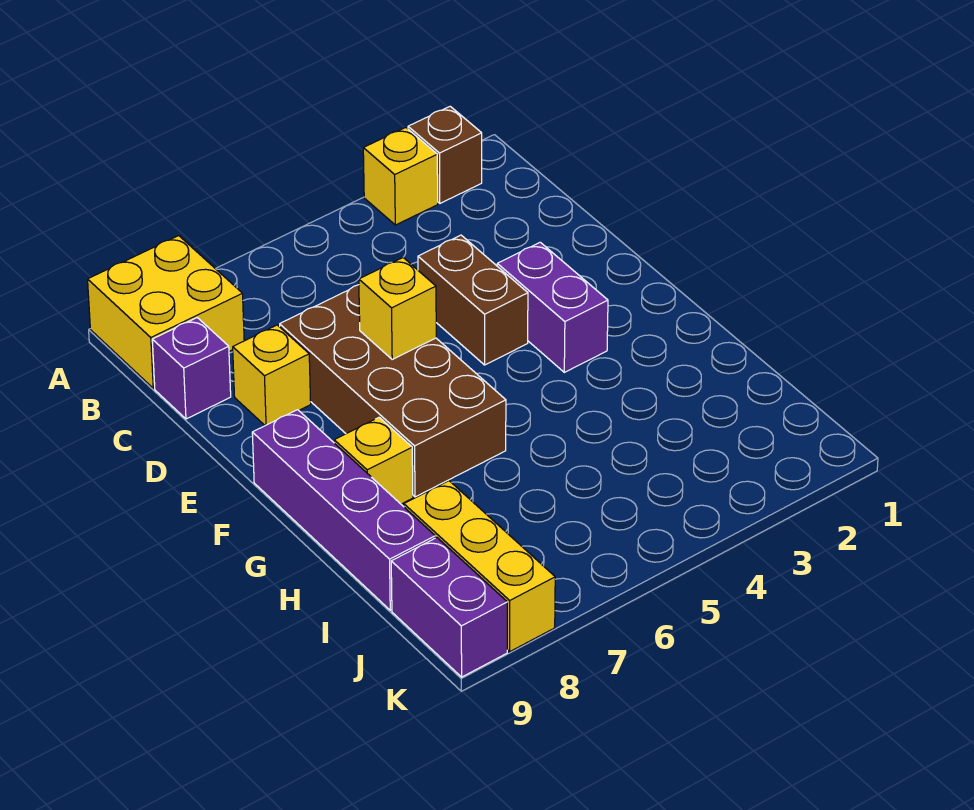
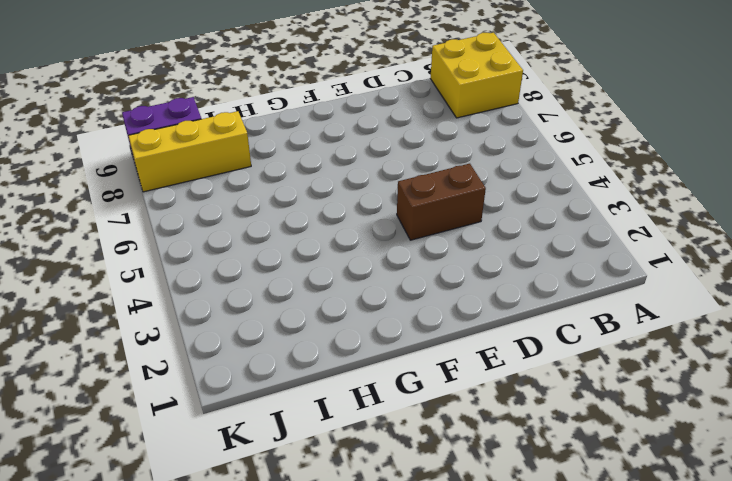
none -> brown brick A2 level 1
none -> yellow brick A3 level 1
none -> purple brick C9 level 1

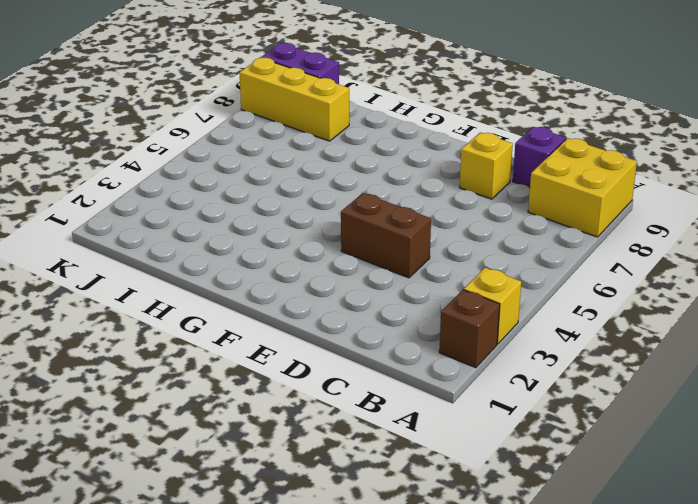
none -> brown brick D6:G7 level 1
none -> purple brick E3:F3 level 1
none -> purple brick F9:I9 level 1

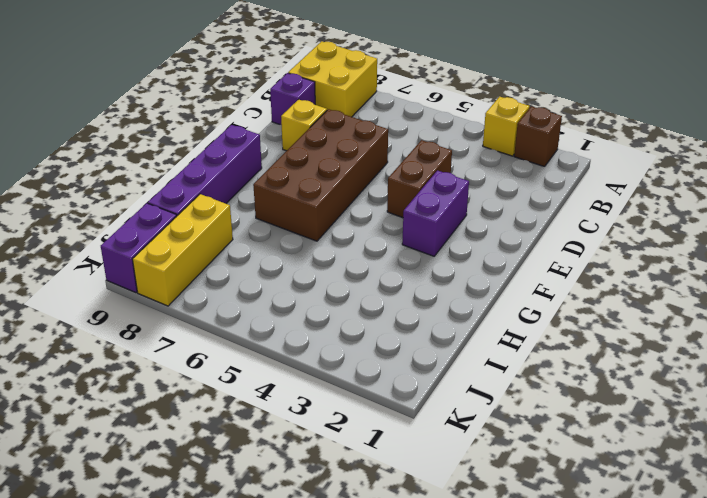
none -> yellow brick G8 level 1
none -> yellow brick E6 level 2

